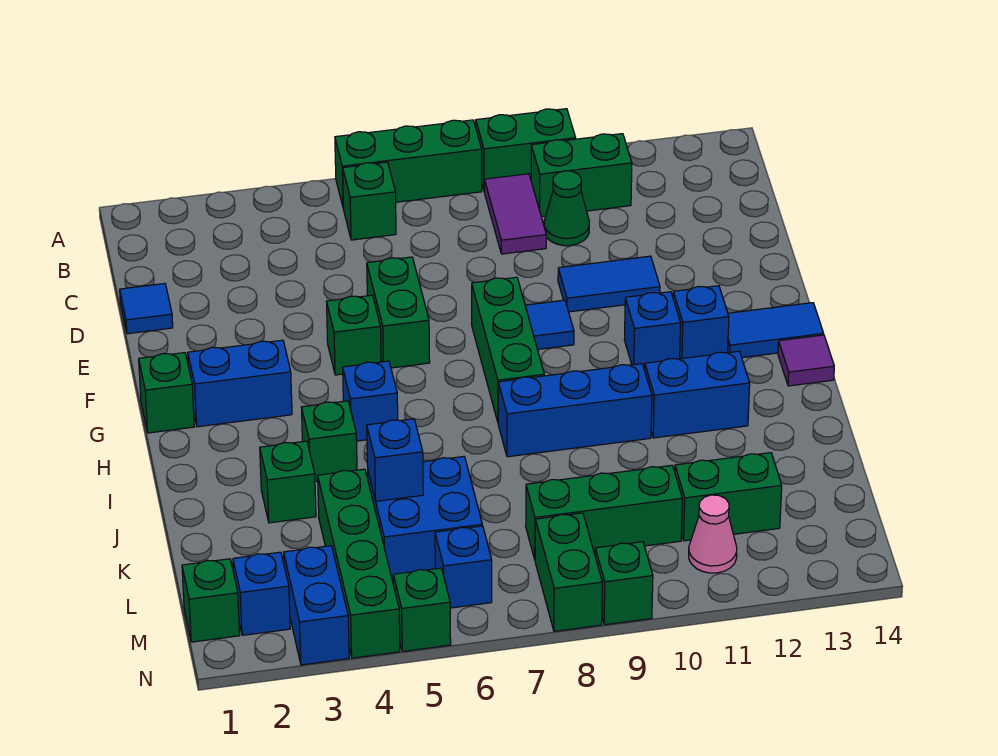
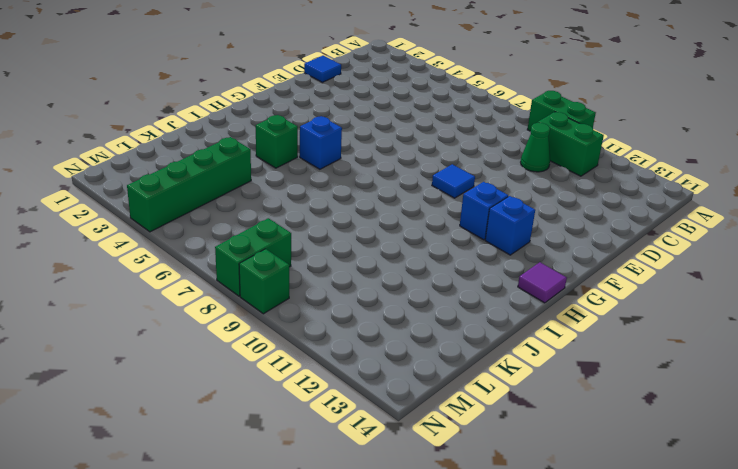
none -> green brick A6:A8 level 1
none -> green brick B6 level 1
none -> purple tile B9:C9 level 1
none -> green brick E6:F6 level 1

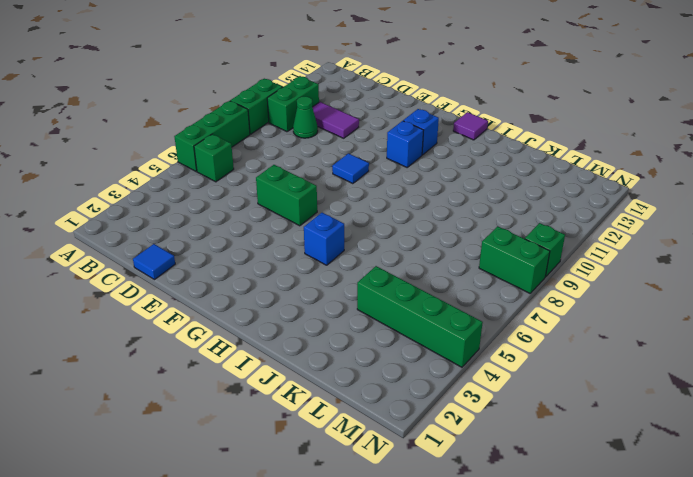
purple tile C11:D11 level 1 -> purple tile B9:C9 level 1
none -> blue tile E10:E11 level 1
none -> green brick F5 level 1
none -> green brick F8:H8 level 1
none -> green brick G1 level 1

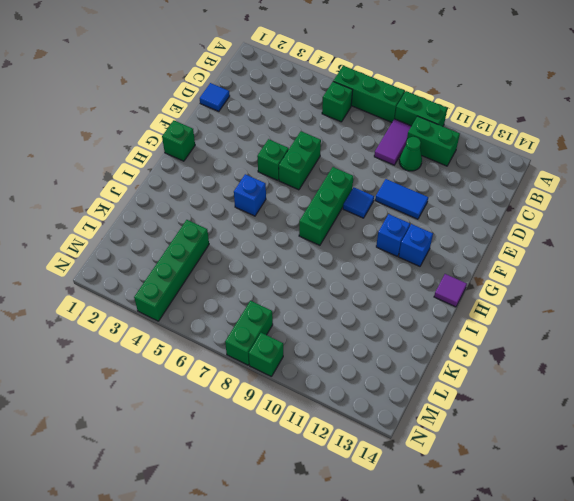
none -> blue brick G2:G3 level 1
none -> blue tile G13:G14 level 1
none -> green brick I4 level 1
none -> blue brick I8:I10 level 1

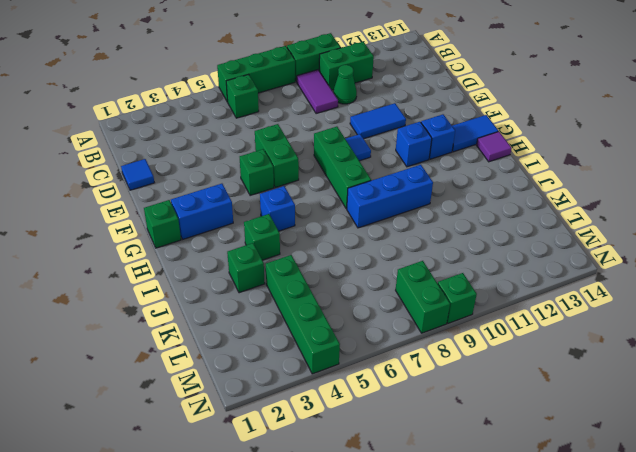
none -> blue brick I11:I12 level 1
none -> blue brick K5:L6 level 1
none -> green brick L8:L10 level 1
none -> green brick L11:L12 level 1

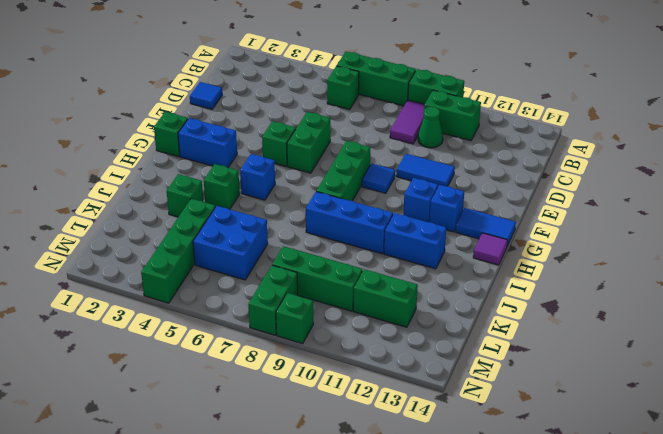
none -> green brick M1 level 1
none -> blue brick M2 level 1
none -> blue brick M3:N3 level 1
none -> blue brick M6 level 1

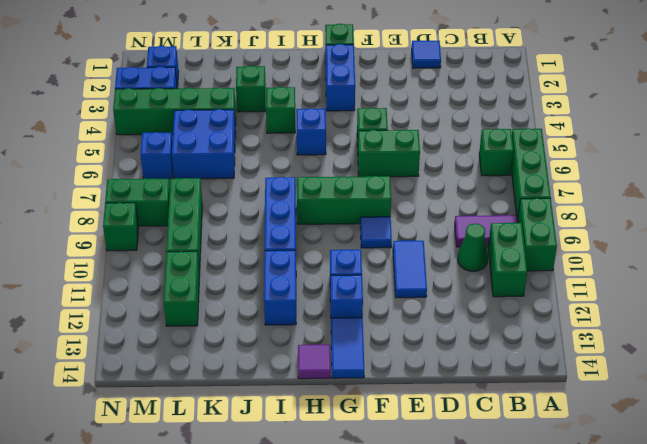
none -> green brick M1 level 1
none -> pink cone M11 level 1
none -> green brick N5 level 1
none -> blue brick K5 level 2

